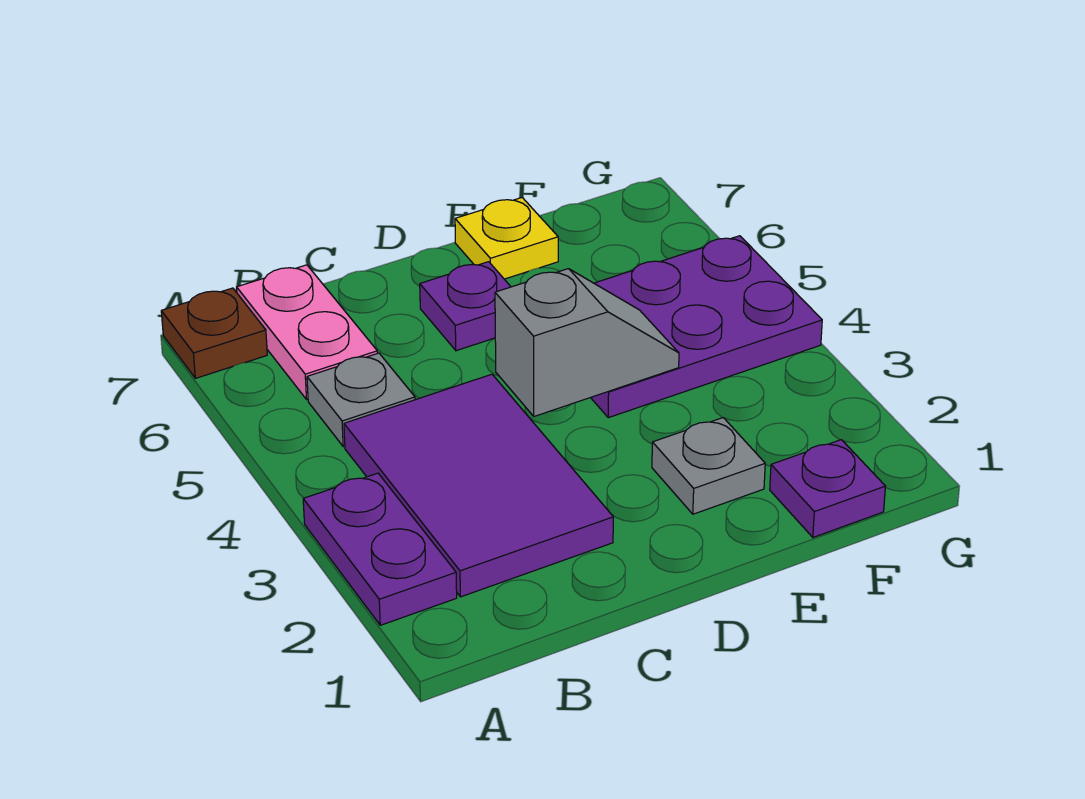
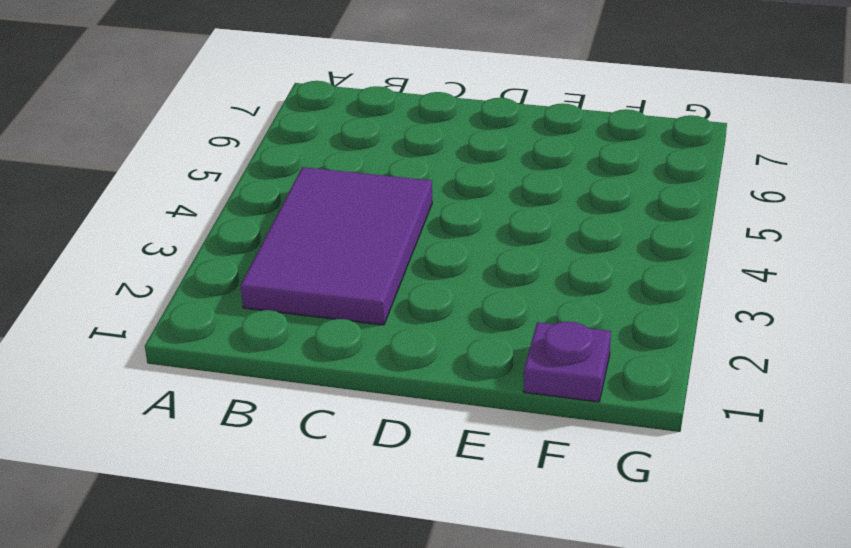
none -> purple plate A2:A3 level 1
none -> brown plate A7 level 1

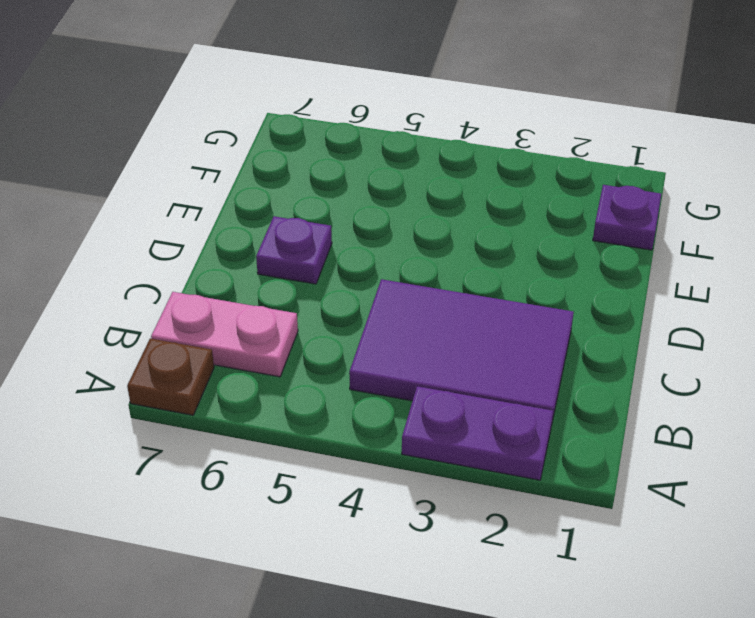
none -> grey plate B5 level 1
none -> grey plate E2 level 1

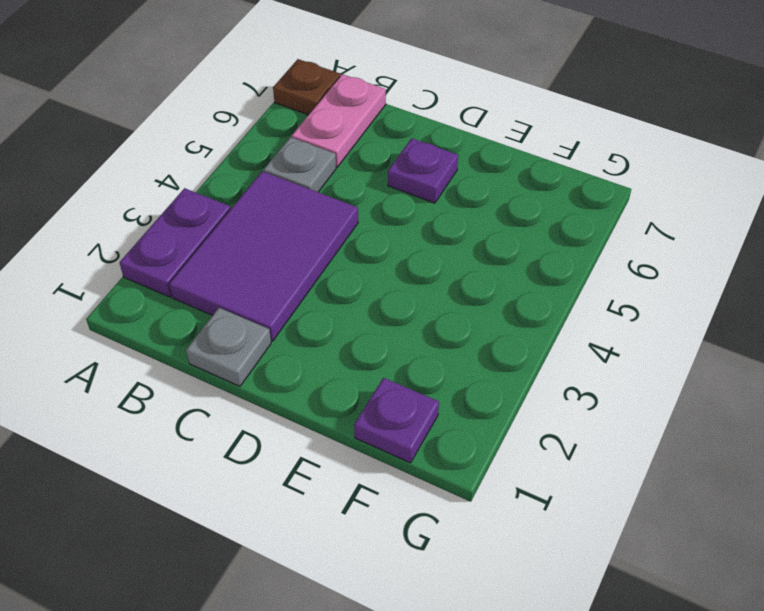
grey plate C1 level 1 -> grey plate E2 level 1
none -> purple plate E4:G5 level 1
none -> yellow plate E7 level 1

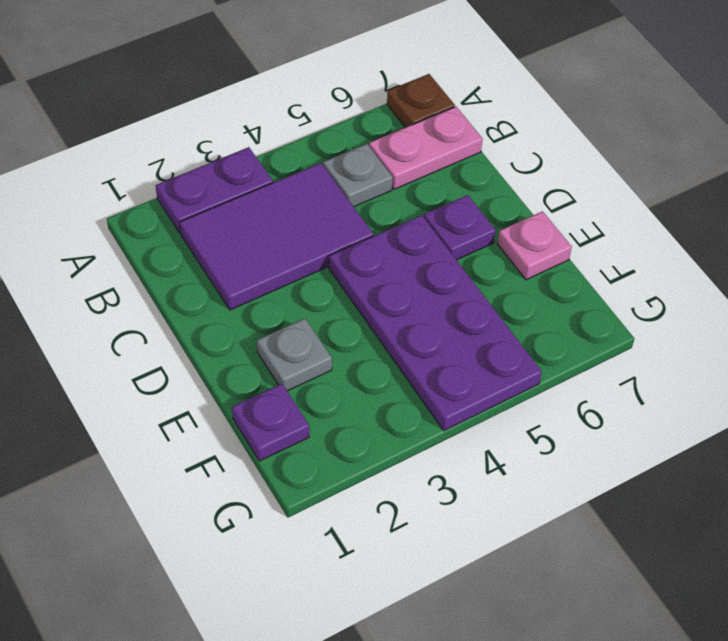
purple plate D4:G5 level 1 -> purple plate E4:G5 level 1
pink plate E7 level 1 -> yellow plate E7 level 1
none -> grey slope D4:E4 level 2 top D

